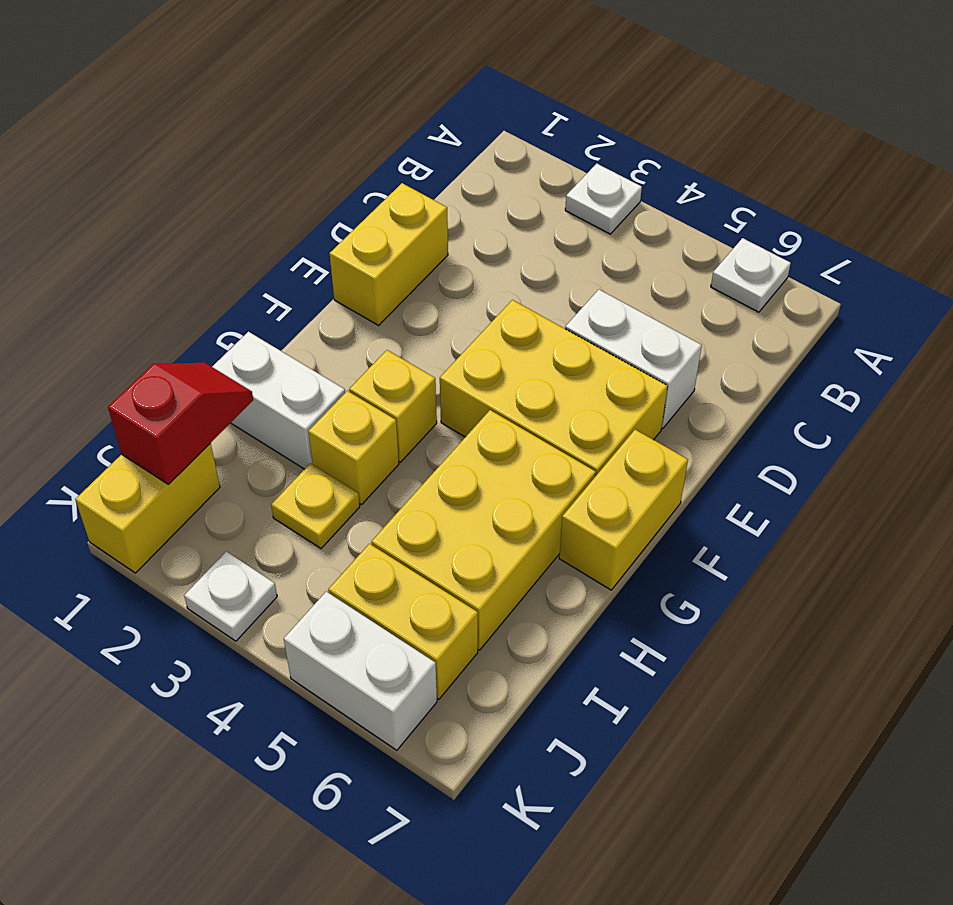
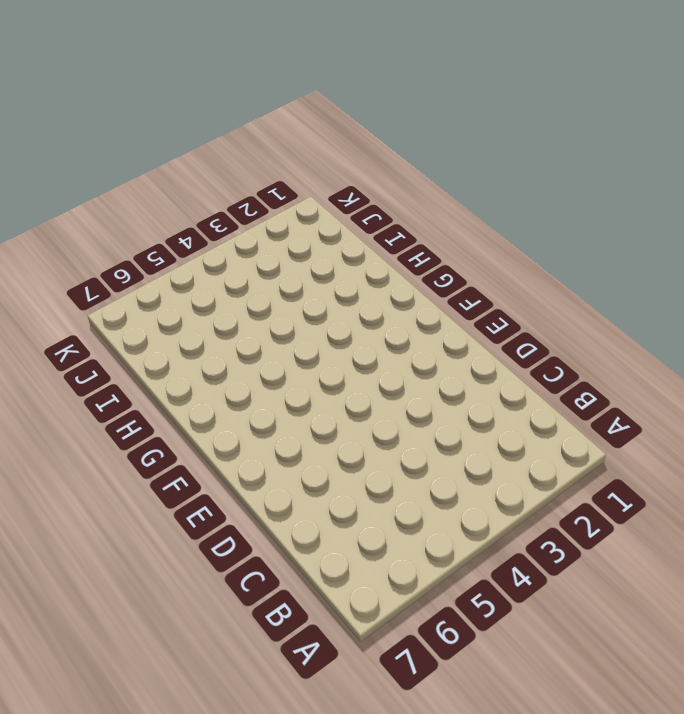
none -> white plate A3 level 1
none -> white plate A6 level 1
none -> yellow brick D1:E1 level 1

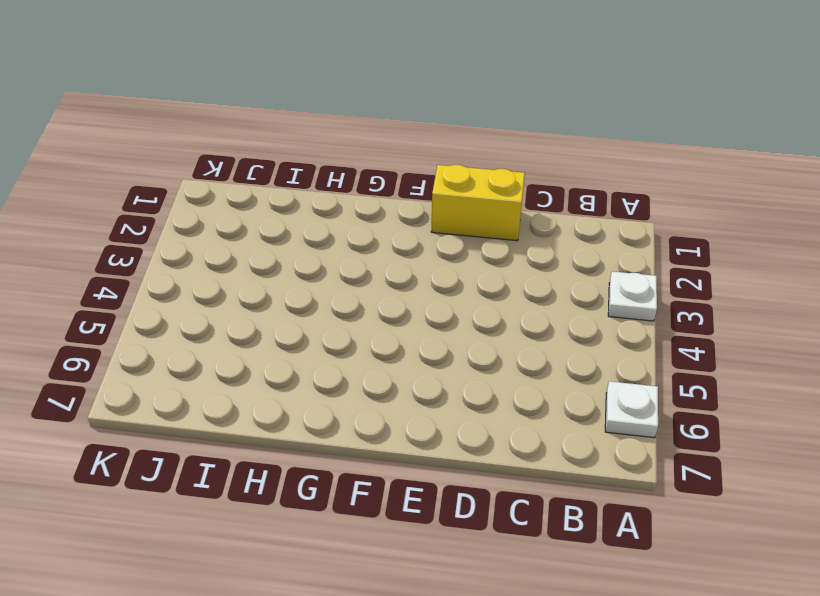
none -> white brick D5:D6 level 1
none -> yellow brick E4:F6 level 1
none -> yellow brick F7:G7 level 1

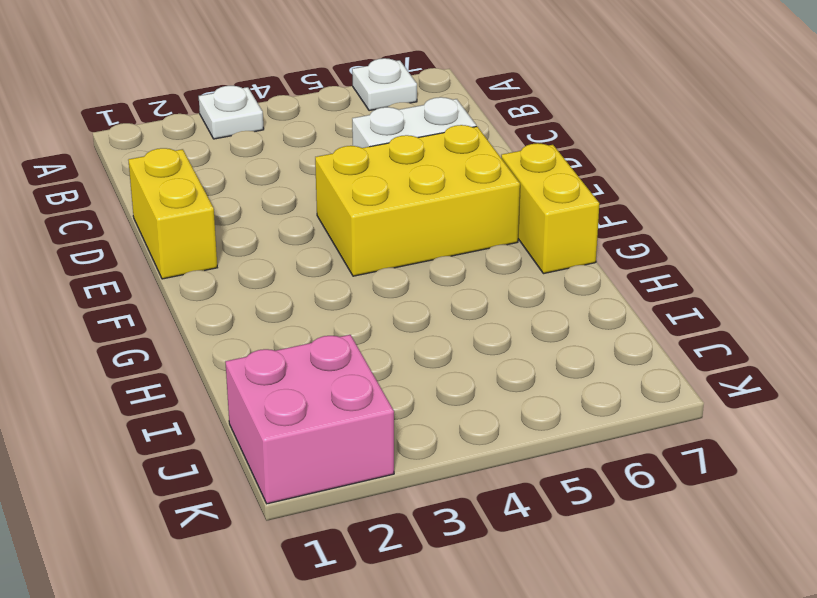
pink brick J1:K2 level 1 -> yellow brick J1:K1 level 1
none -> yellow brick G3 level 1
none -> yellow brick G5:I6 level 1
none -> white brick H1:H2 level 1

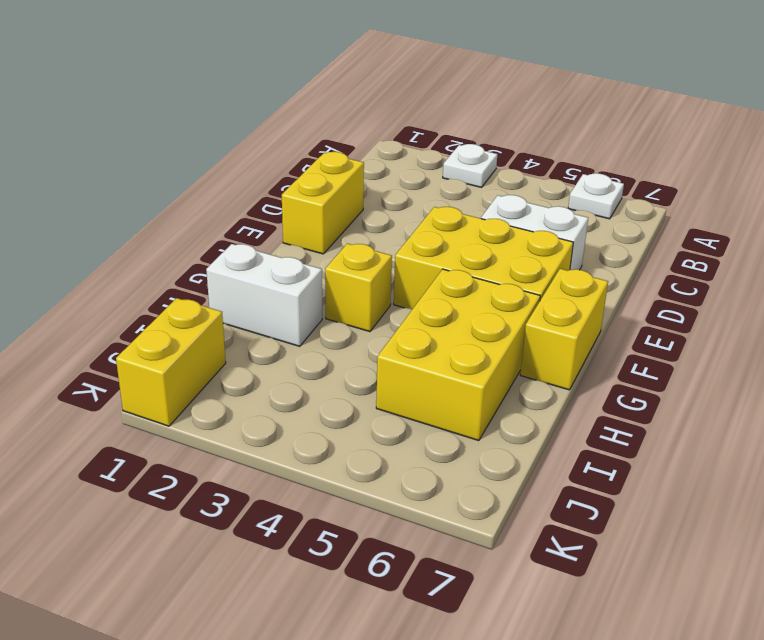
none -> yellow brick H3 level 1
none -> yellow plate I3 level 1
none -> yellow brick J5:J6 level 1

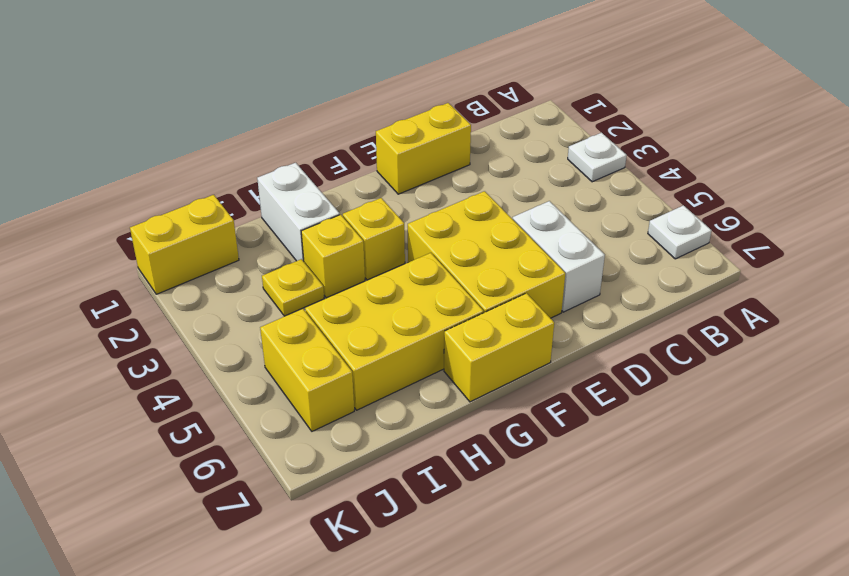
none -> white plate K3 level 1
none -> white brick K5:K6 level 1
none -> red slope I1:J1 level 2 top J

